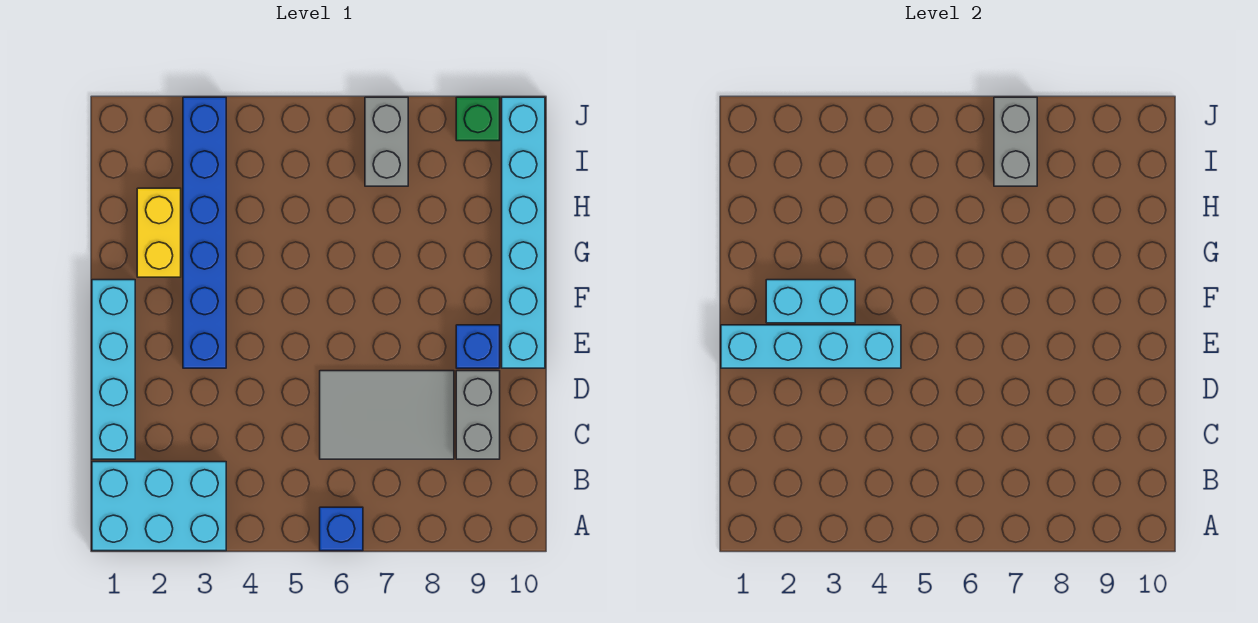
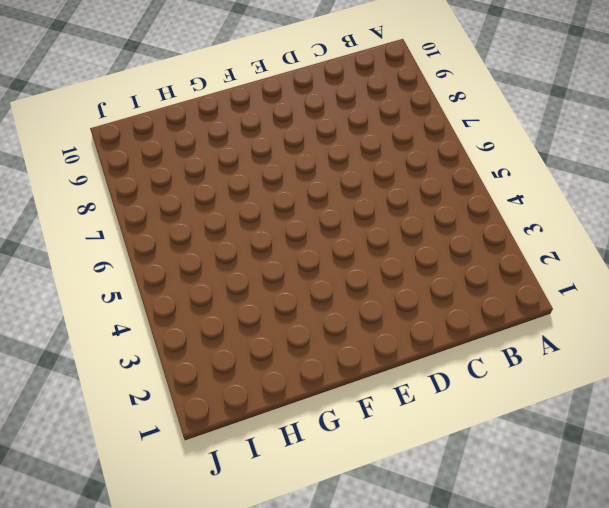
none -> cyan brick A1:B3 level 1
none -> blue brick A6 level 1
none -> cyan brick C1:F1 level 1

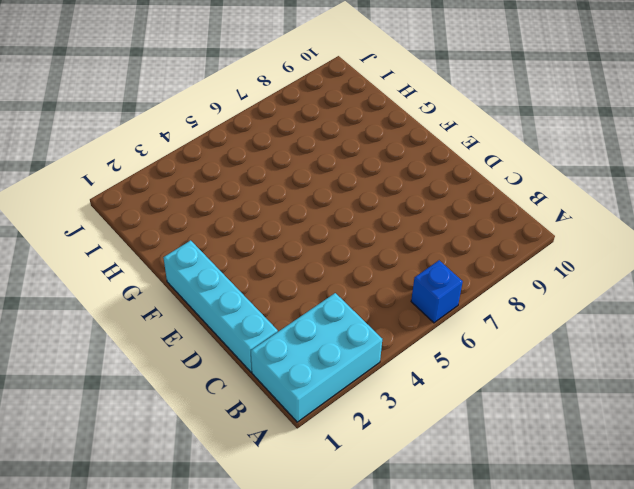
none -> grey tile C6:D8 level 1
none -> grey brick C9:D9 level 1
none -> blue brick E3:J3 level 1

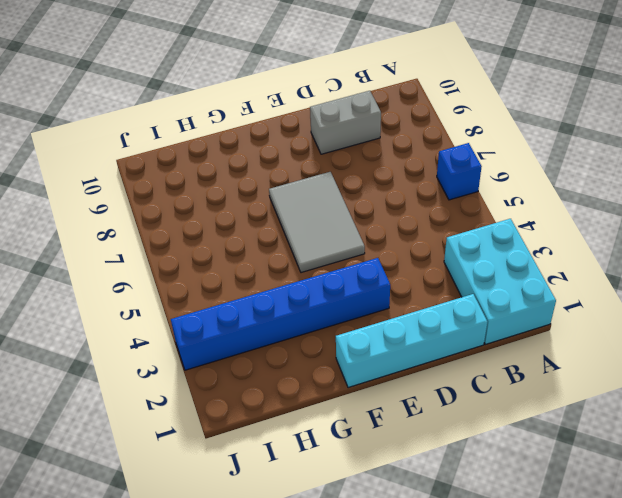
grey tile E5:F7 level 1 -> grey tile C6:D8 level 1
none -> blue brick E9 level 1
none -> cyan brick E10:J10 level 1
none -> yellow brick G2:H2 level 1

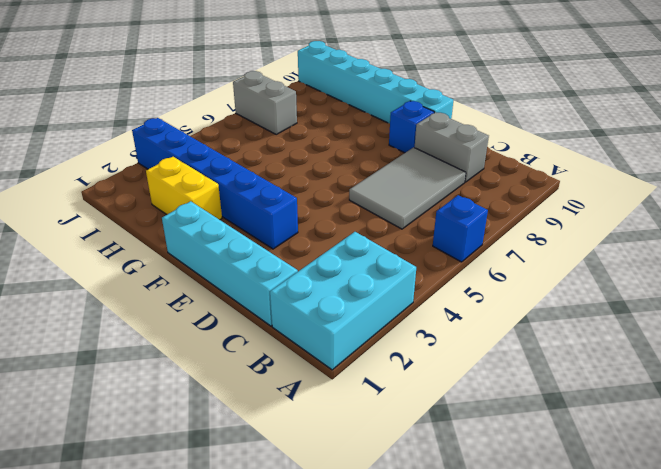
none -> green brick J9 level 1
none -> cyan brick E1:E4 level 2
none -> cyan brick F2:F3 level 2

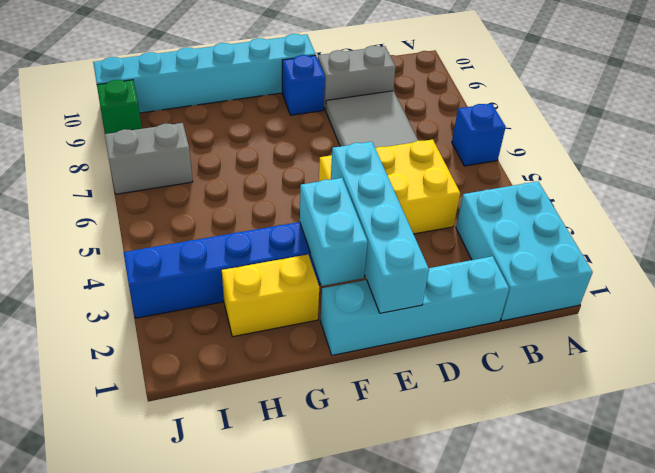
yellow brick C4:E5 level 1 -> none
none -> grey brick I7:J7 level 2

